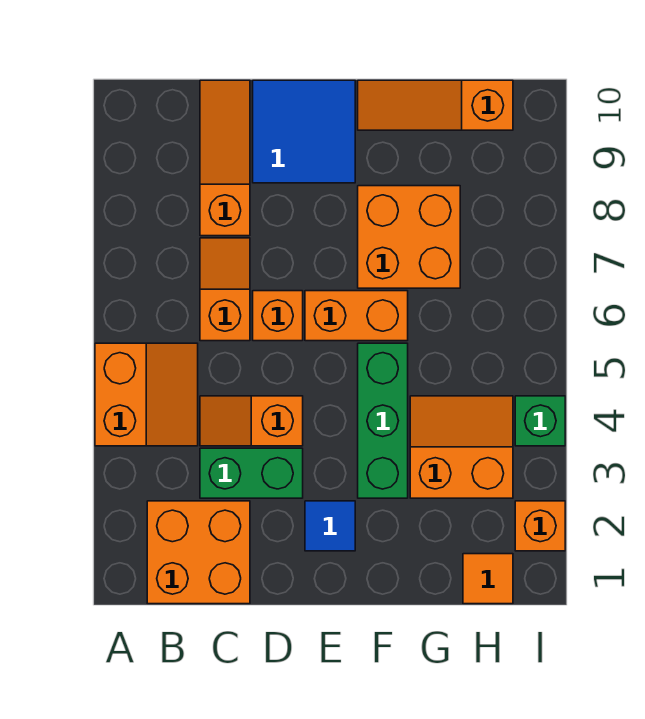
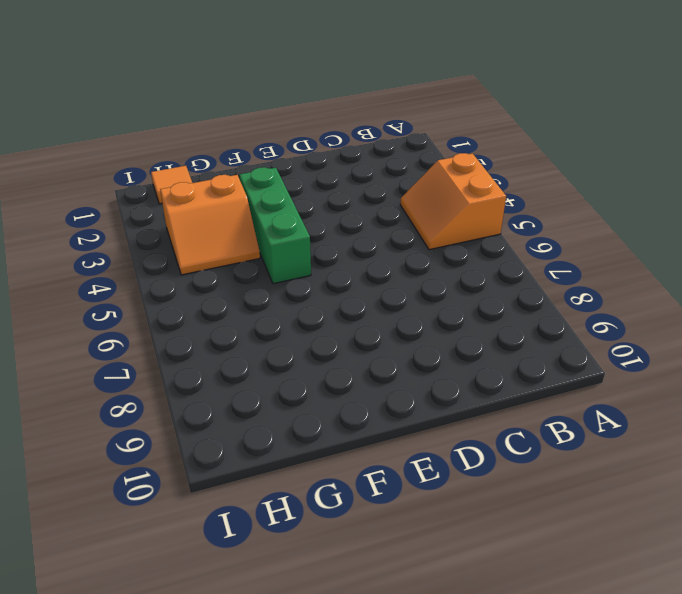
none -> orange brick B1:C2 level 1
none -> green brick C3:D3 level 1
none -> orange slope C4:D4 level 1 top D

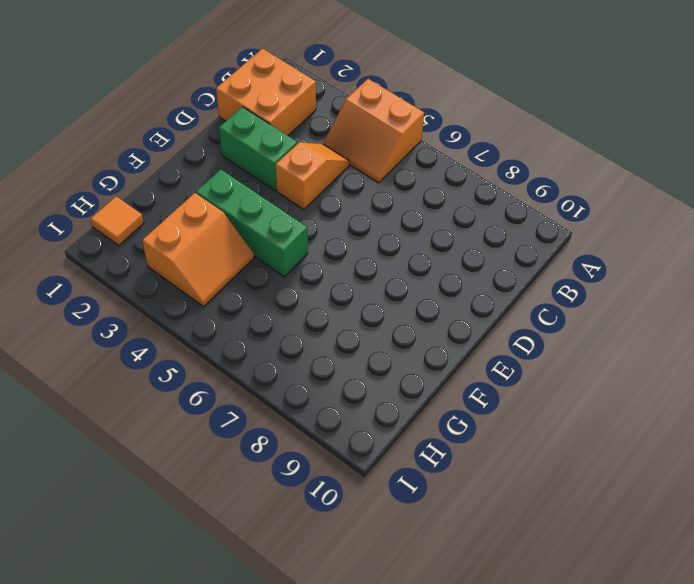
green brick D2:D3 level 1 -> green brick C3:D3 level 1
none -> orange slope C6:C7 level 1 top 6
none -> orange slope C8:C10 level 1 top 8
none -> orange brick D6 level 1

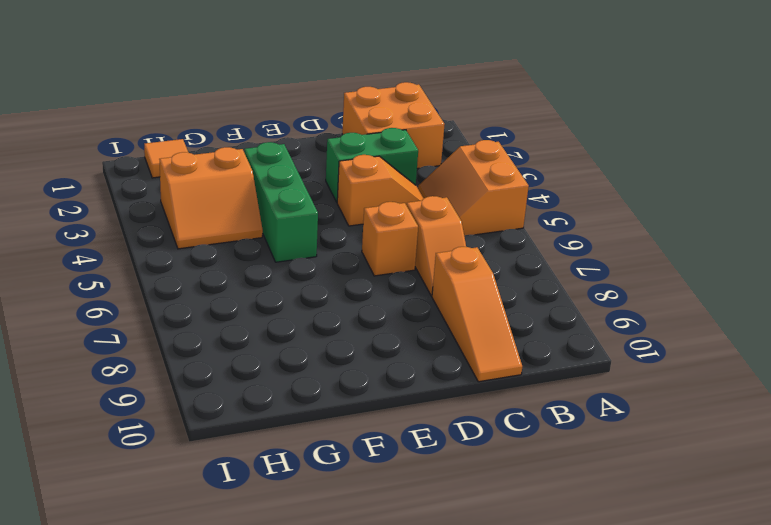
none -> blue tile D9:E10 level 1
none -> blue tile E2 level 1
none -> orange brick E6:F6 level 1

